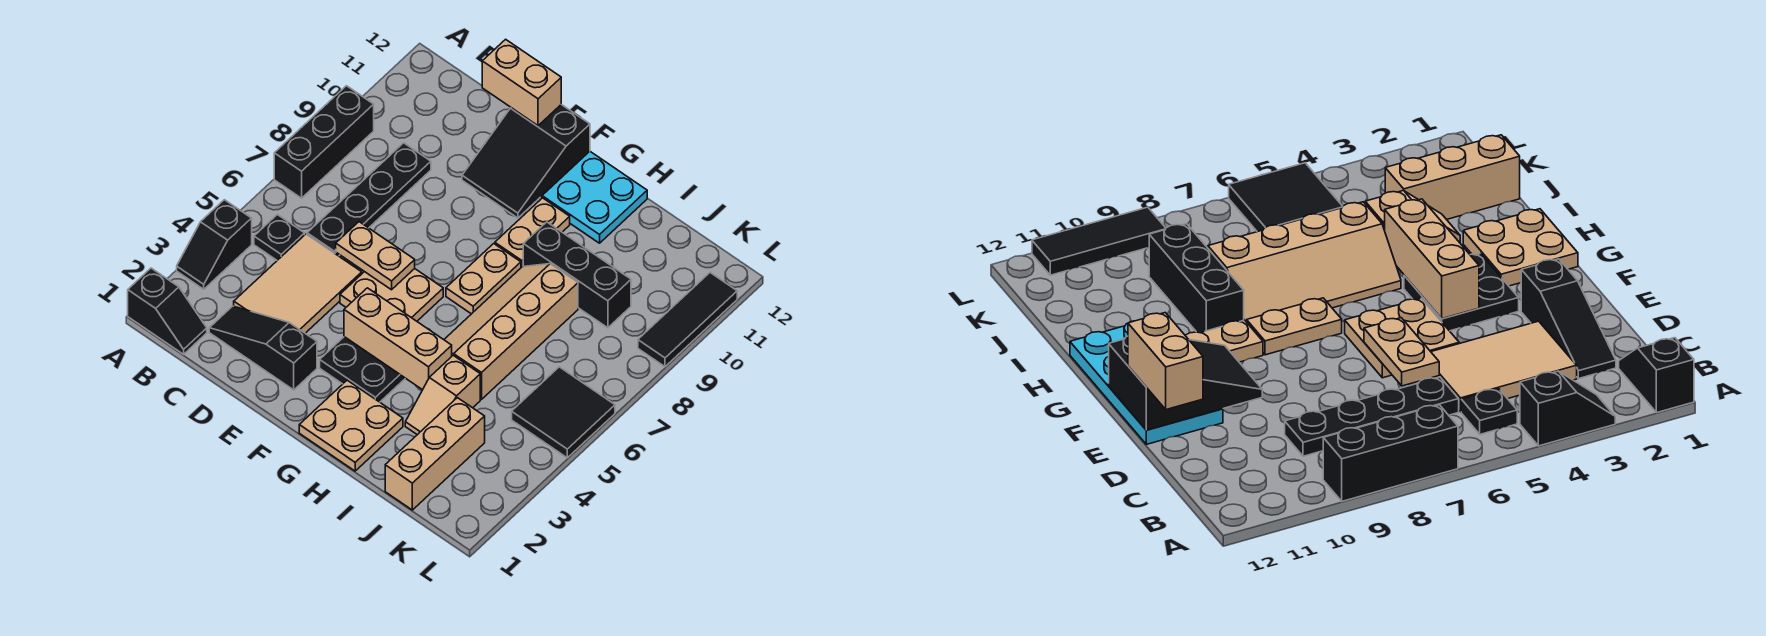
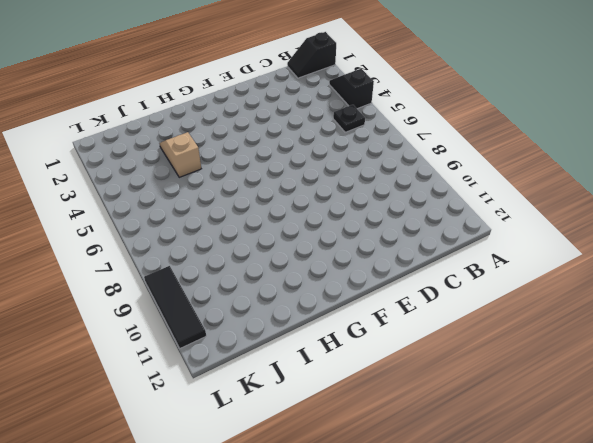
none -> black brick A7:A9 level 1
none -> black slope C2:E2 level 1 top E
none -> tan tile C3:D5 level 1

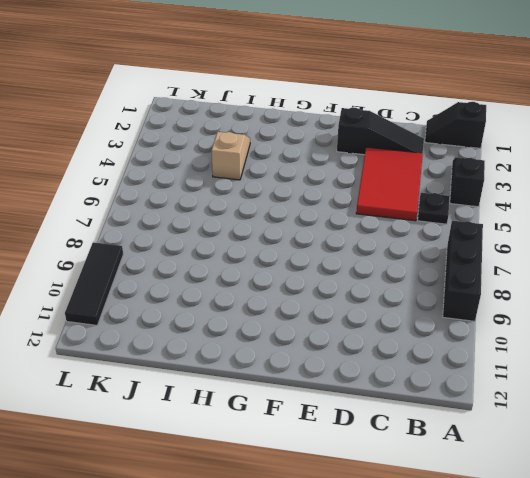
red tile C3:D5 level 1 -> tan tile C3:D5 level 1
none -> black plate C6:C9 level 1
none -> tan plate E5:F6 level 1
none -> cyan plate E11:H12 level 1

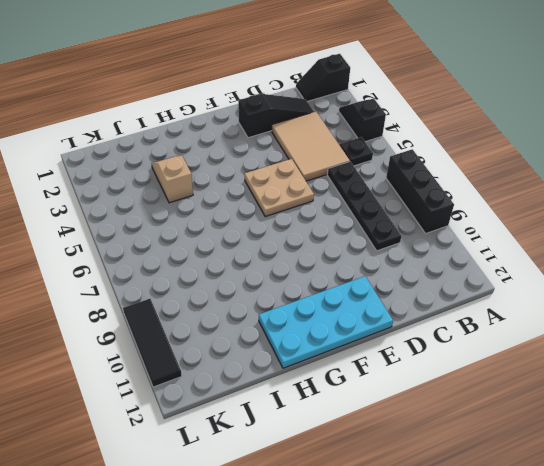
none -> black plate F3:G4 level 1
none -> tan plate G1:H2 level 1
none -> tan plate G7:G8 level 1

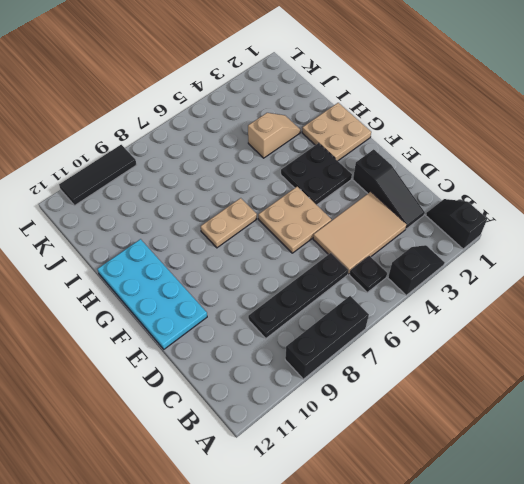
none -> tan plate G9:G10 level 1
none -> tan slope H5:I8 level 1 top I
none -> black brick H9:J9 level 1

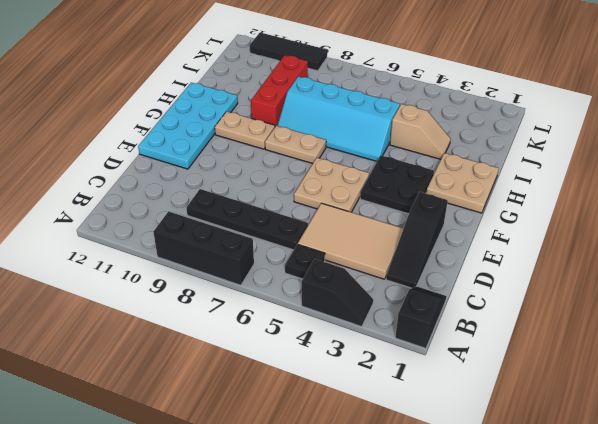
cyan slope H5:I8 level 1 top I -> tan slope H5:I8 level 1 top I
red brick H9:J9 level 1 -> black brick H9:J9 level 1
none -> tan brick J1:J3 level 1
none -> black tile K5:L6 level 1
none -> tan plate D6:E6 level 2

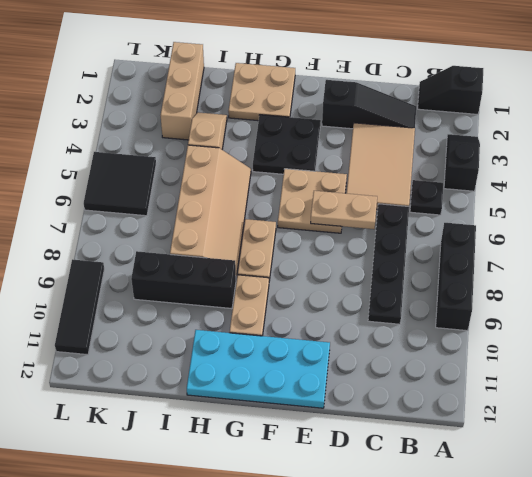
none -> black slope E10:F12 level 2 top 12
none -> tan brick F4:H4 level 2
none -> tan brick D12:E12 level 3

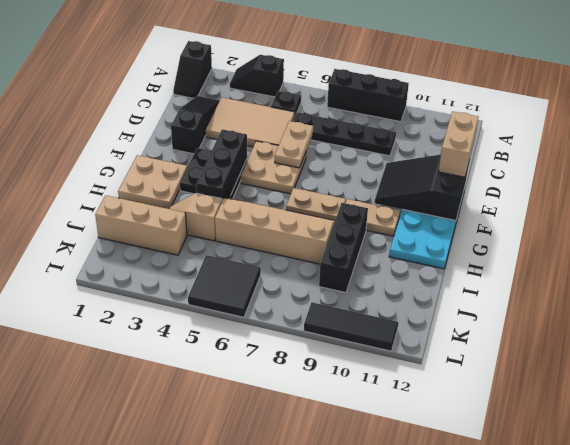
black brick F4:H4 level 2 -> tan brick F4:H4 level 2

